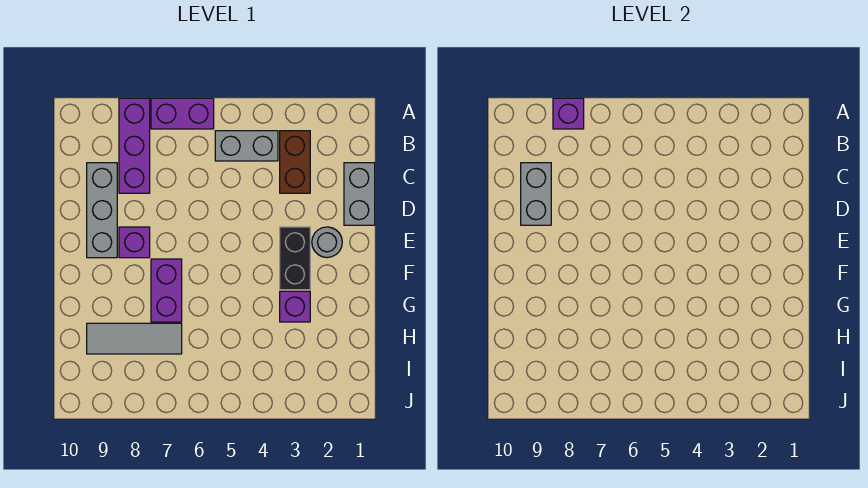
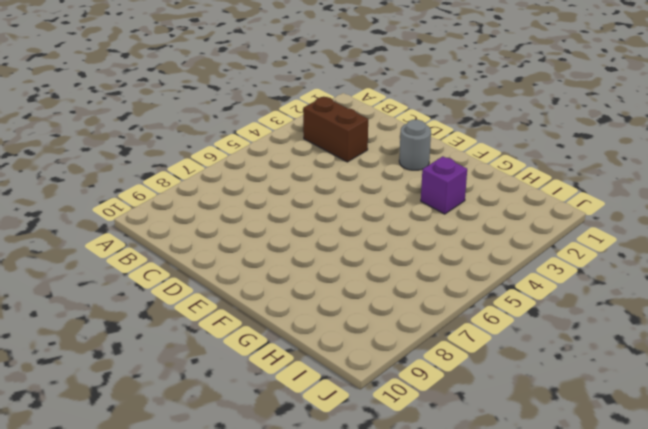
none -> purple brick A6:A7 level 1
none -> purple brick A8:C8 level 1
none -> grey brick B4:B5 level 1

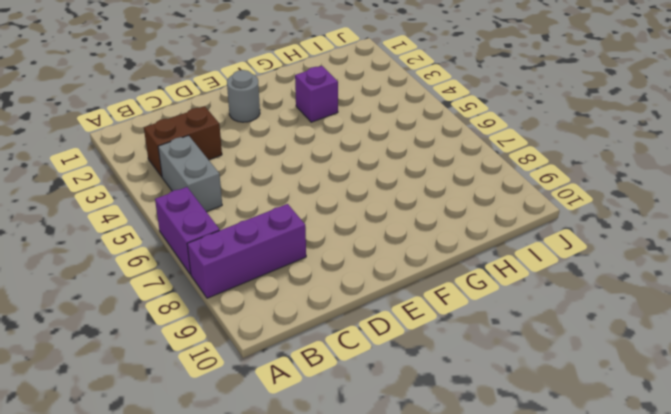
none -> grey brick C1:D1 level 1
none -> grey brick C9:E9 level 1
none -> black brick E3:F3 level 1

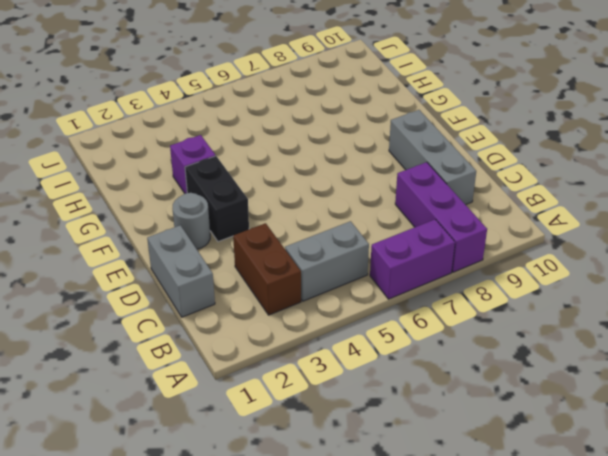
none -> purple brick E8 level 1
none -> purple brick F7:G7 level 1
none -> grey tile H7:H9 level 1

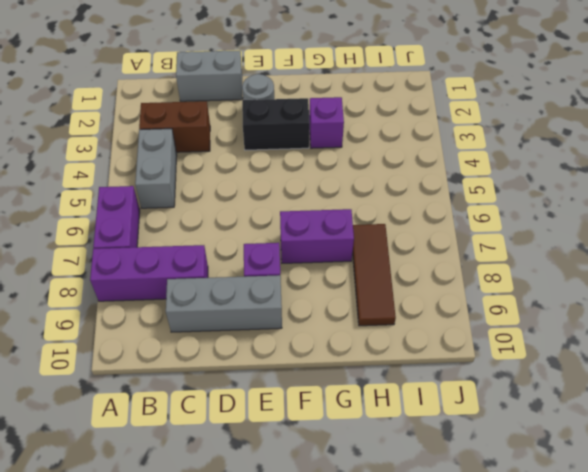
brown tile H7:H9 level 1 -> grey tile H7:H9 level 1
none -> purple brick A8 level 2
none -> grey brick C9:D9 level 2

